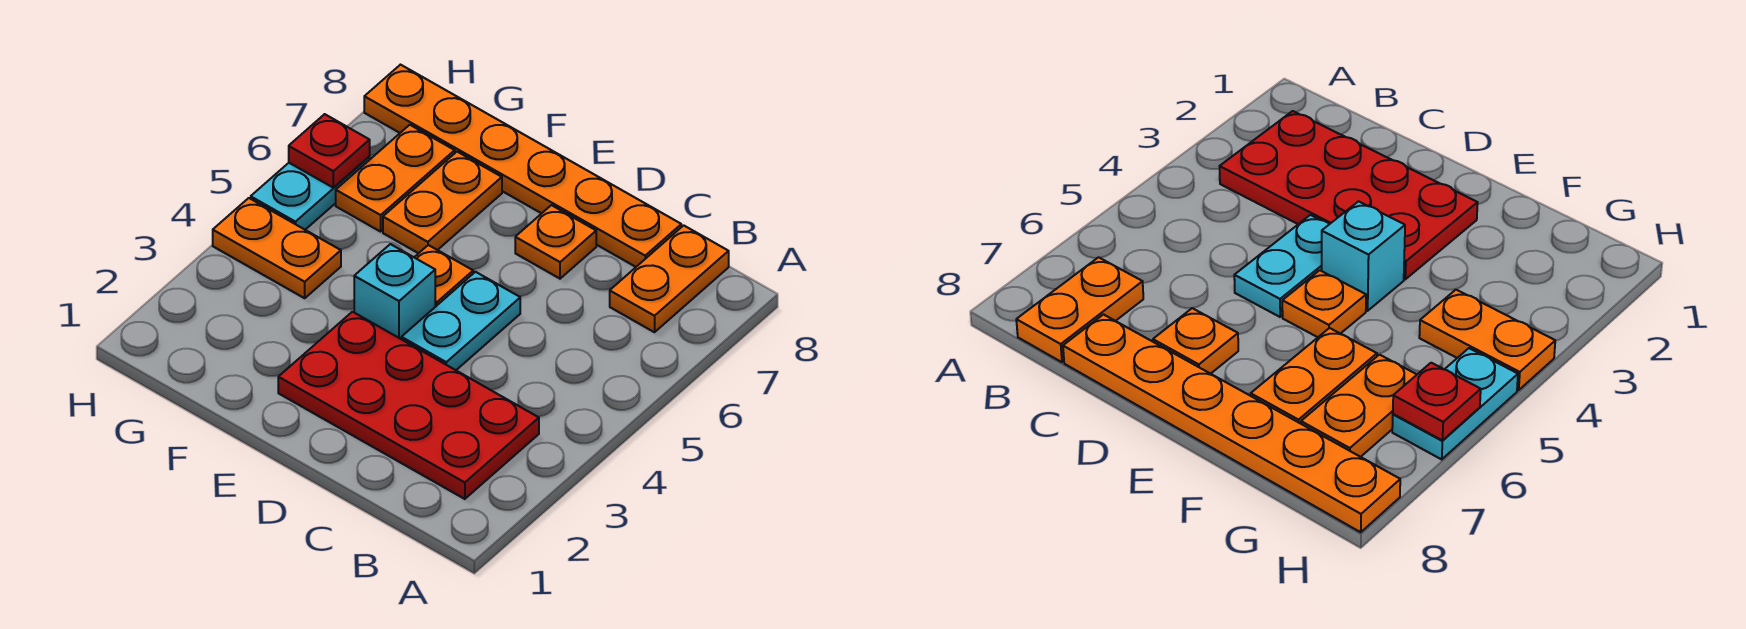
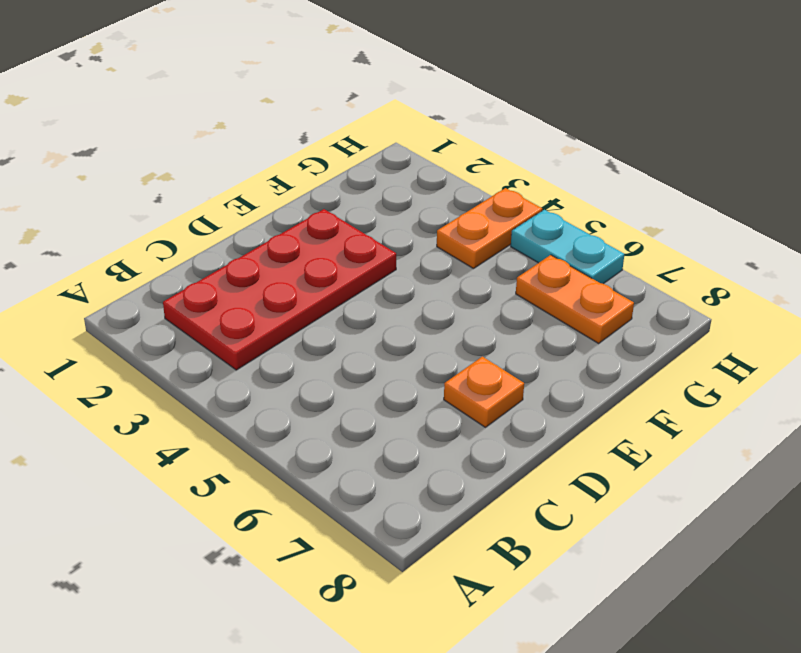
none -> orange plate B7:B8 level 1
none -> orange plate C8:H8 level 1
none -> cyan plate D4:D5 level 1

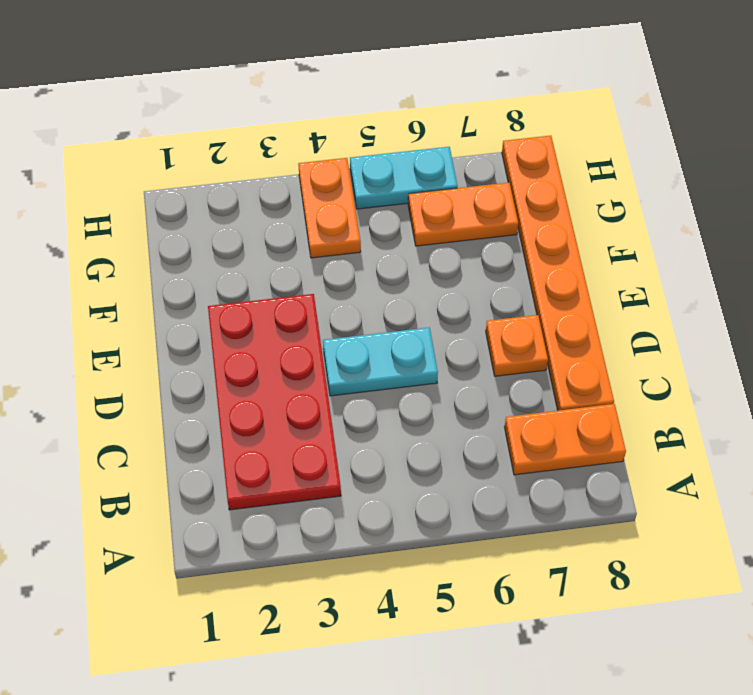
none -> cyan brick E4 level 1
none -> orange plate E5 level 1
none -> orange plate F6:F7 level 1

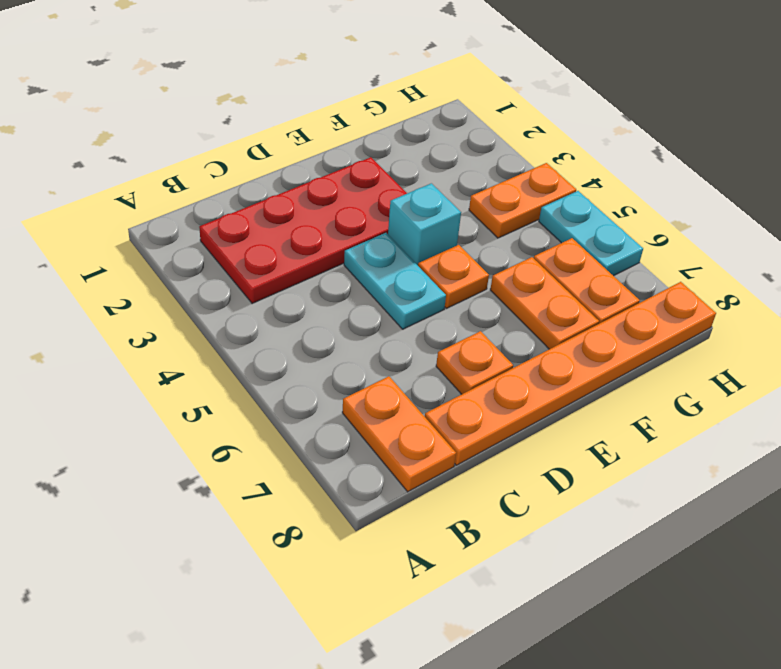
none -> red plate H6 level 2

